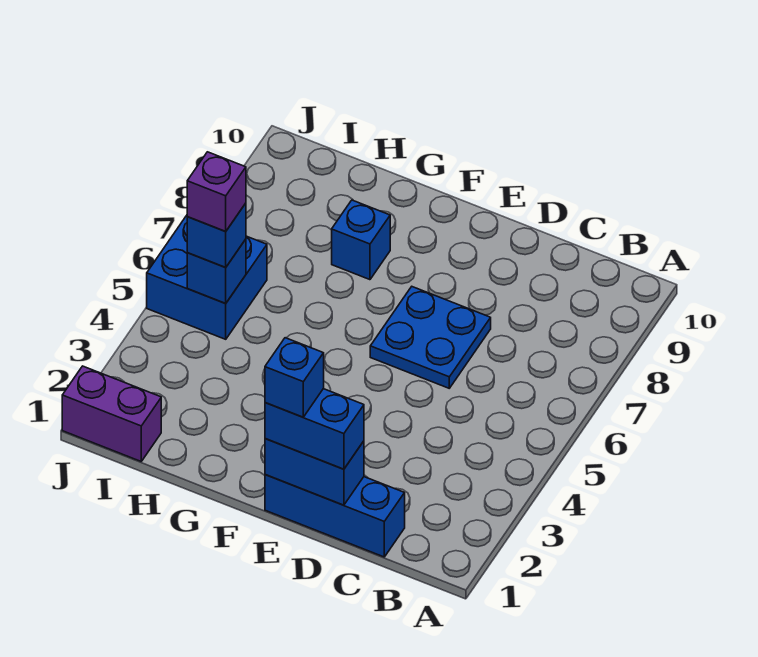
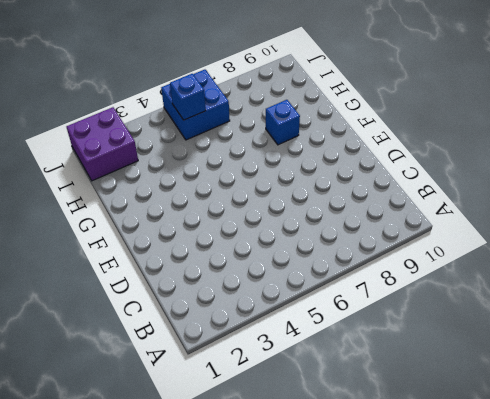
purple brick I1:J2 level 1 -> purple brick I1:J1 level 1
none -> blue brick C1:E1 level 1
none -> blue plate D6:E7 level 1

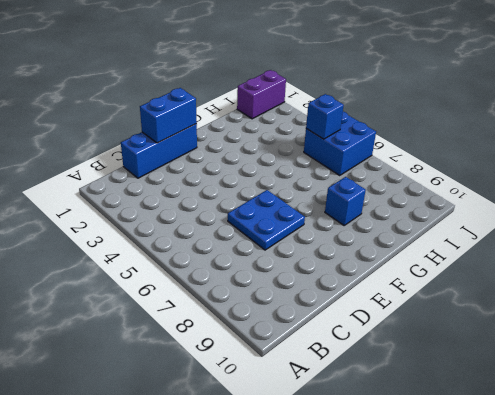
none -> blue brick D1:E1 level 3
none -> blue brick I5 level 3

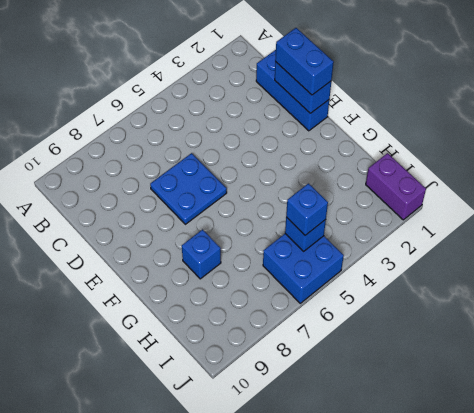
none -> blue brick E1 level 4
none -> purple brick I5 level 4

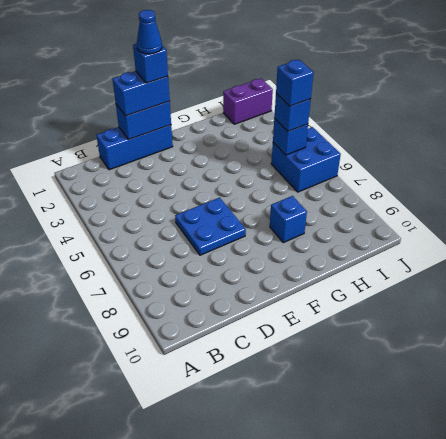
blue cone E1 level 5 -> none
blue brick I5 level 4 -> purple brick I5 level 4

